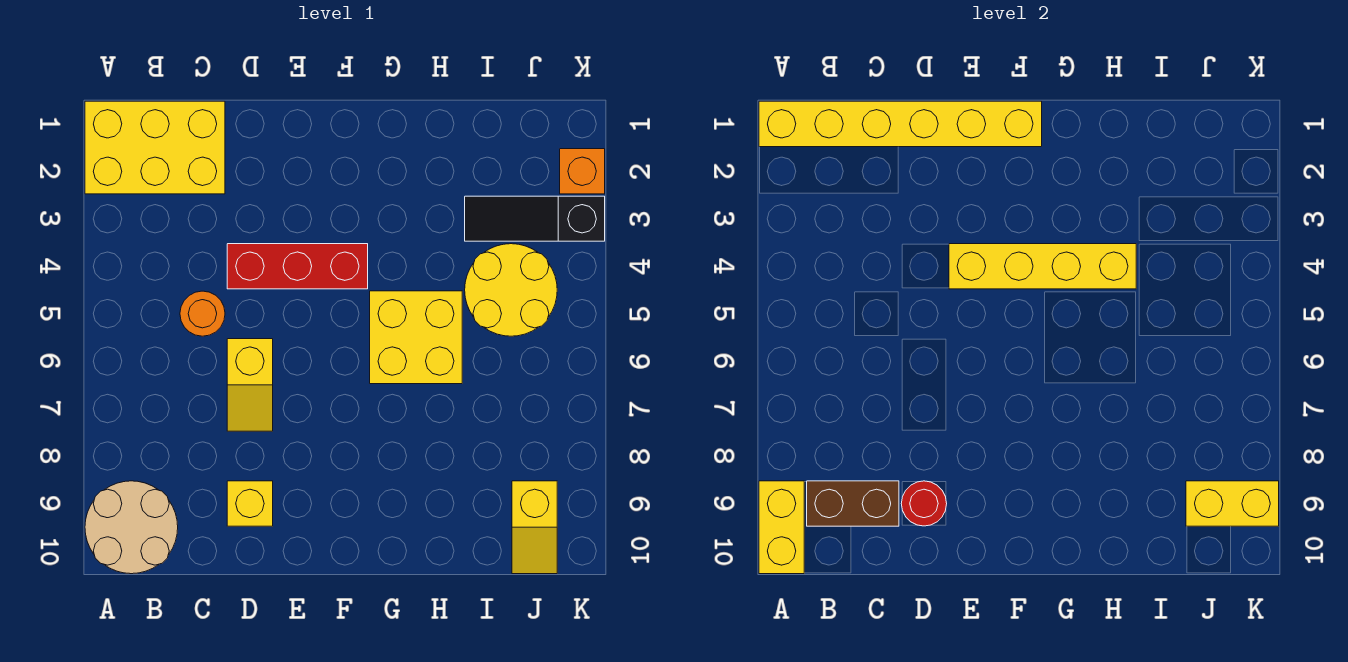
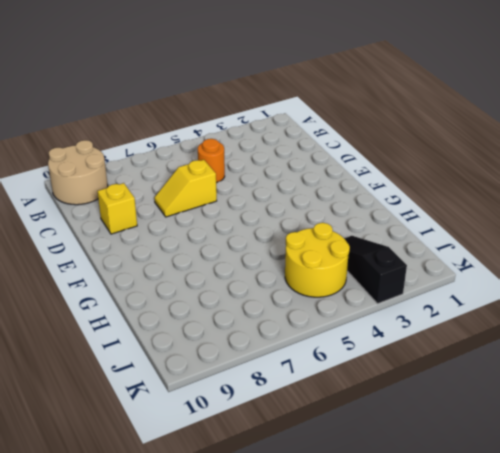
none -> yellow brick A1:C2 level 1
none -> red brick D4:F4 level 1
none -> yellow brick G5:H6 level 1

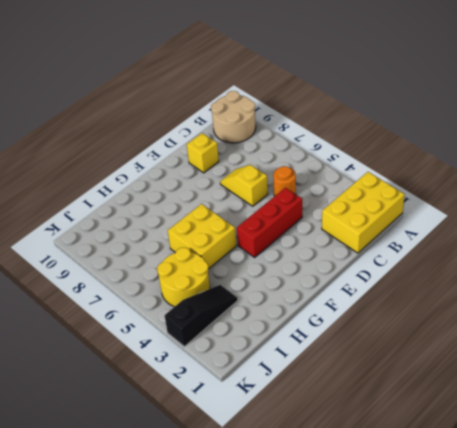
none -> yellow slope J9:J10 level 1 top 9
none -> orange brick K2 level 1
none -> yellow brick A1:F1 level 2

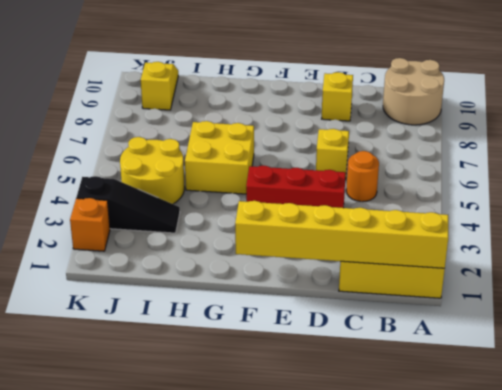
none -> yellow brick A9:A10 level 2
none -> brown brick B9:C9 level 2
none -> red round brick D9 level 2

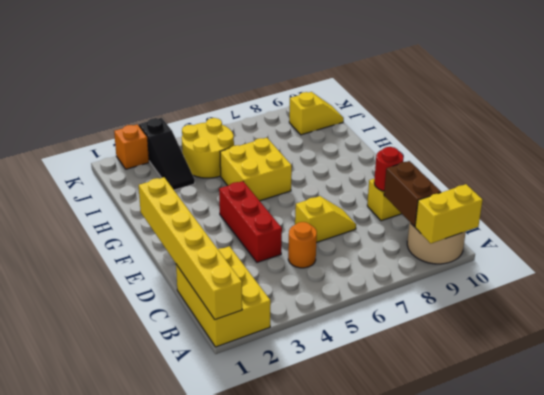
none -> yellow brick E4:H4 level 2
none -> yellow brick J9:K9 level 2

